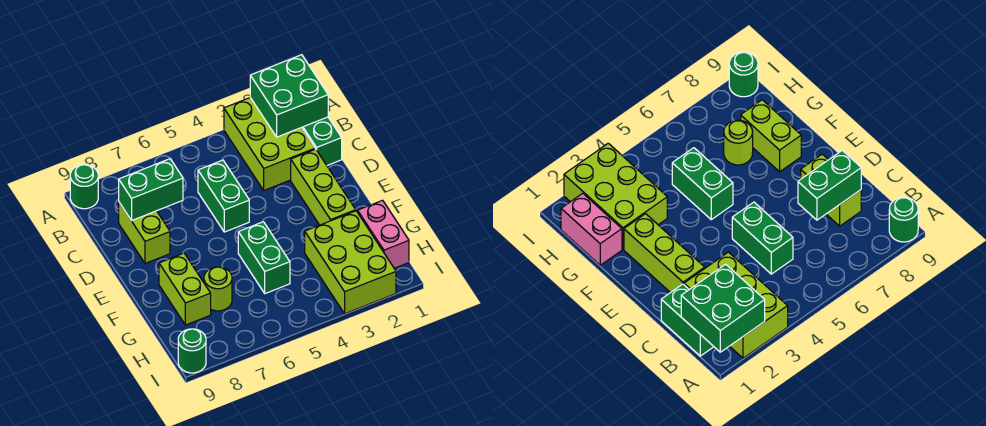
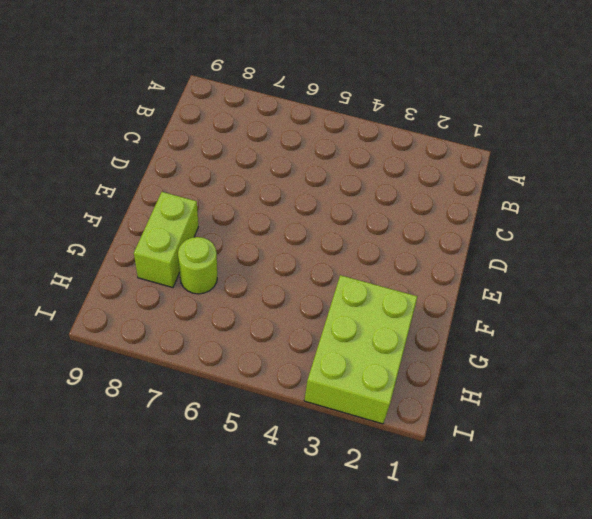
none -> lime brick A2:C3 level 1
none -> green round brick A9 level 1
none -> green brick B1:C1 level 1

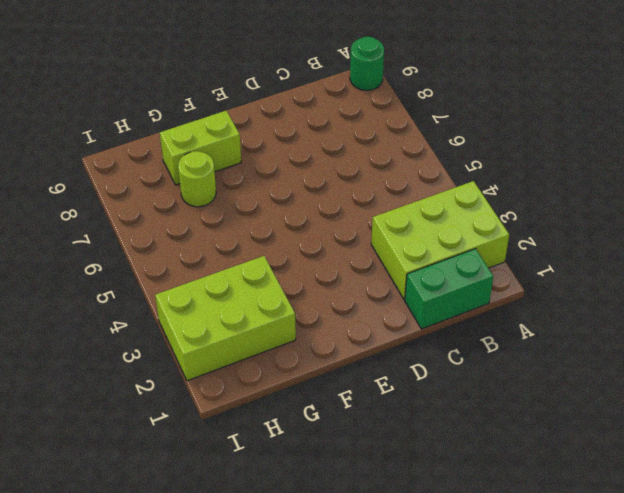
none -> green brick C5:D5 level 1
none -> lime brick C8:D8 level 1
none -> lime brick D2:F2 level 1

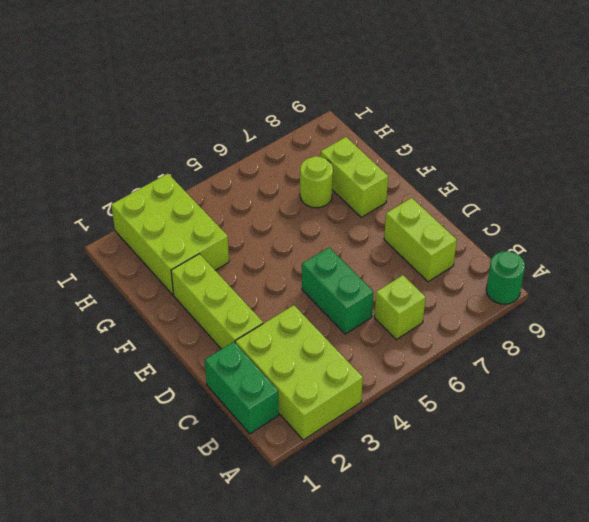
lime brick B6 level 1 -> none
none -> green brick F5:G5 level 1
none -> pink brick G1:H1 level 1
none -> green round brick I9 level 1

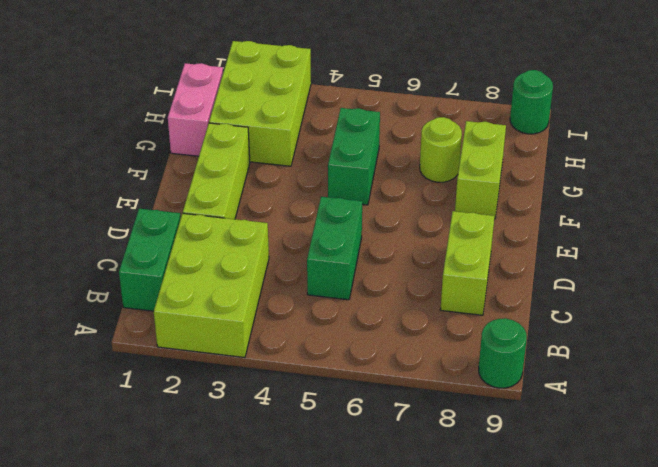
none -> green brick A1:B2 level 2
none -> green brick C7:C8 level 2

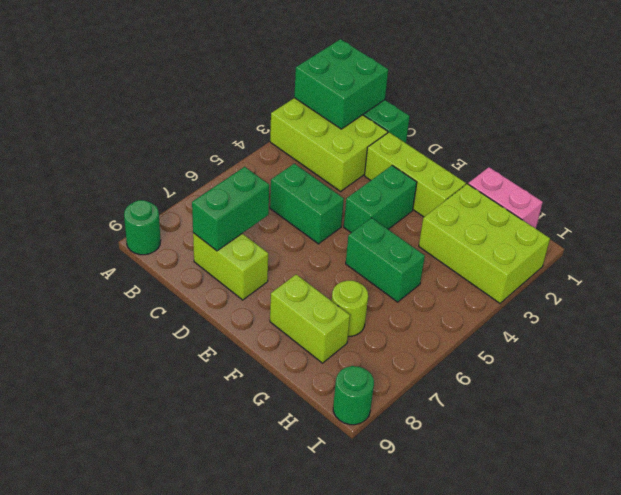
green brick E3:E4 level 1 -> none

